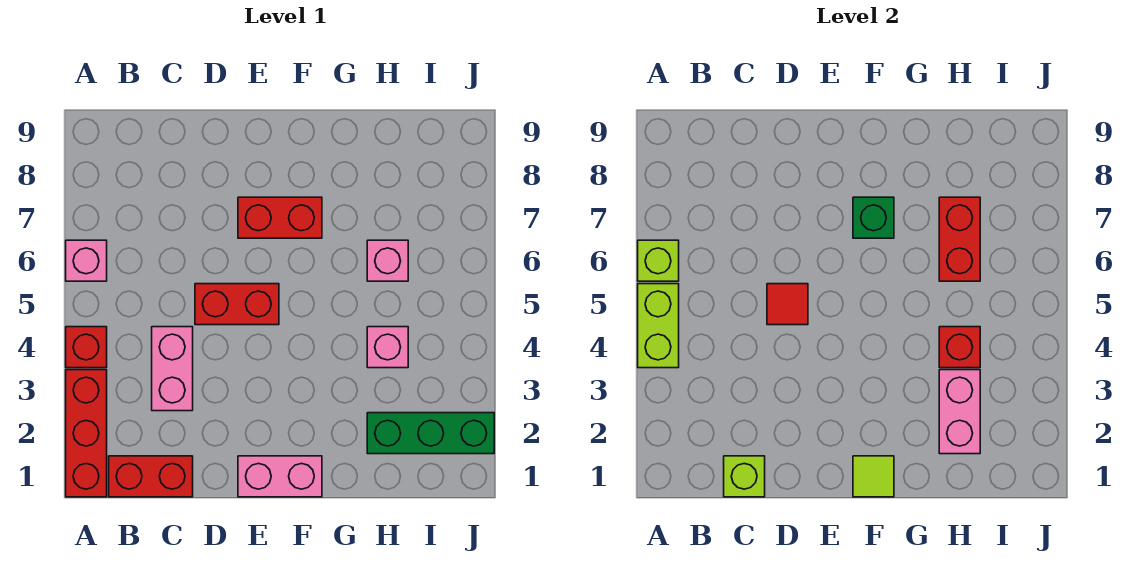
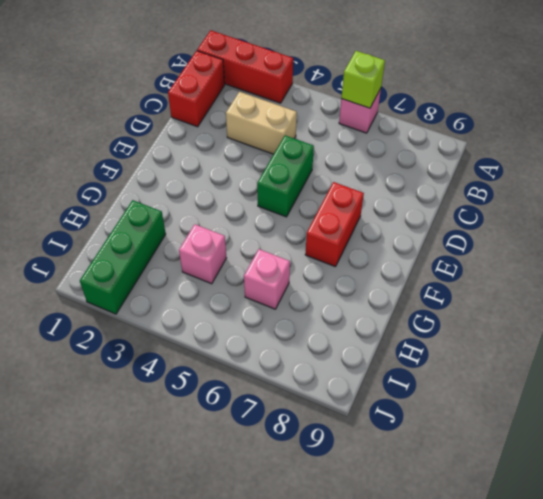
tan brick C3:C4 level 1 -> pink brick C3:C4 level 1
green brick D5:E5 level 1 -> red brick D5:E5 level 1
none -> red brick A4 level 1
none -> pink brick E1:F1 level 1
none -> lime brick A4:A5 level 2

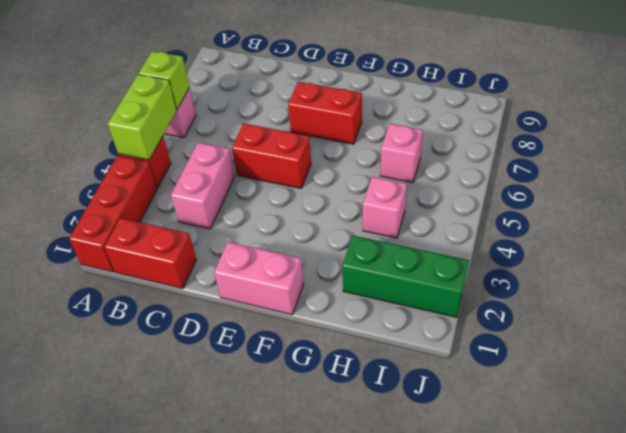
none -> lime brick C1 level 2
none -> red tile D5 level 2
none -> lime tile F1 level 2

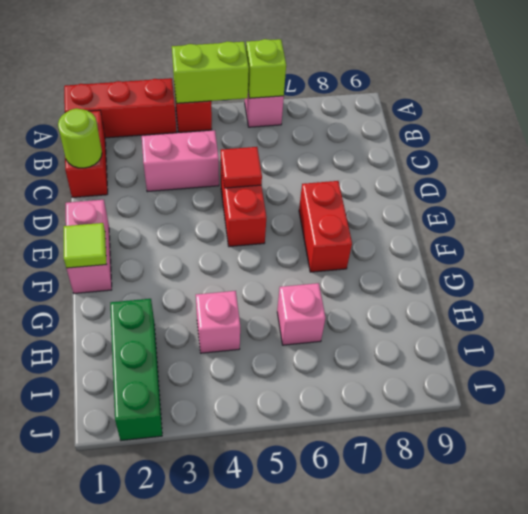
lime round brick C1 level 2 -> lime brick C1 level 2
none -> green brick F7 level 2
none -> pink brick H2:H3 level 2
none -> red brick H4 level 2

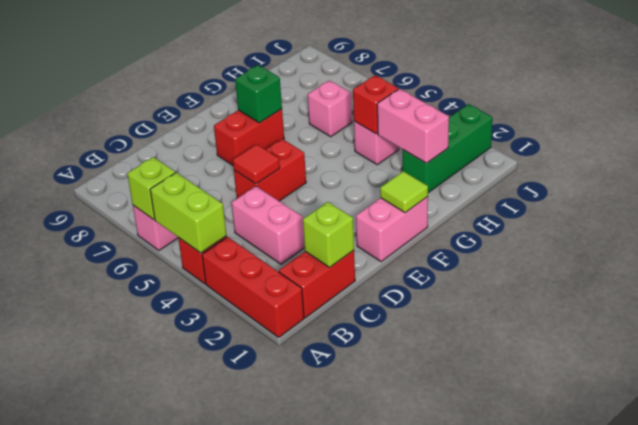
none -> red brick H6:H7 level 2

